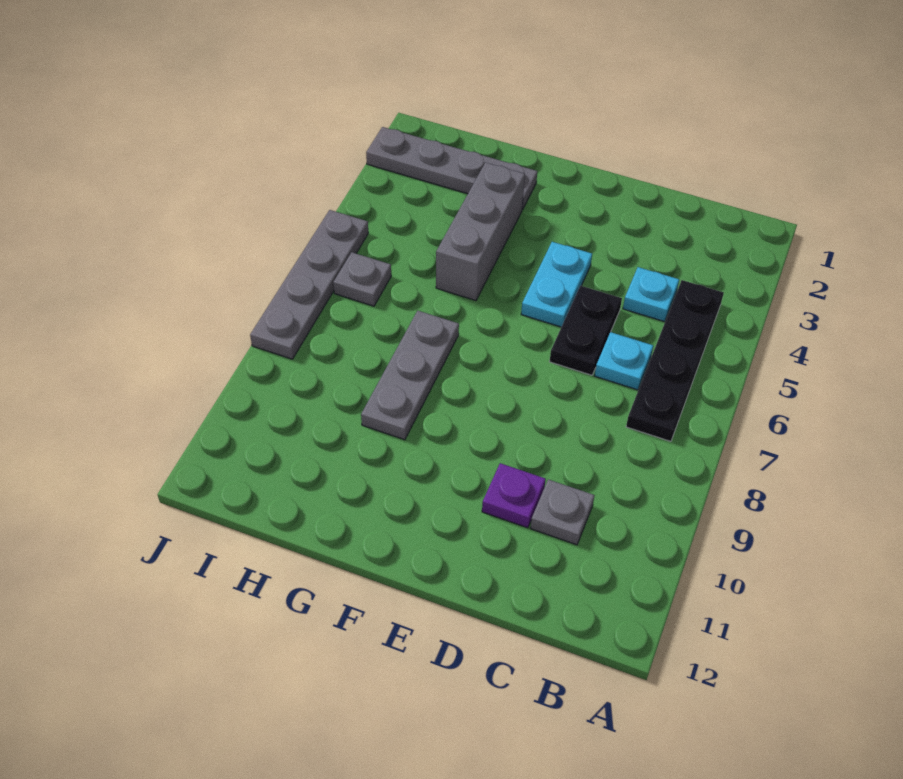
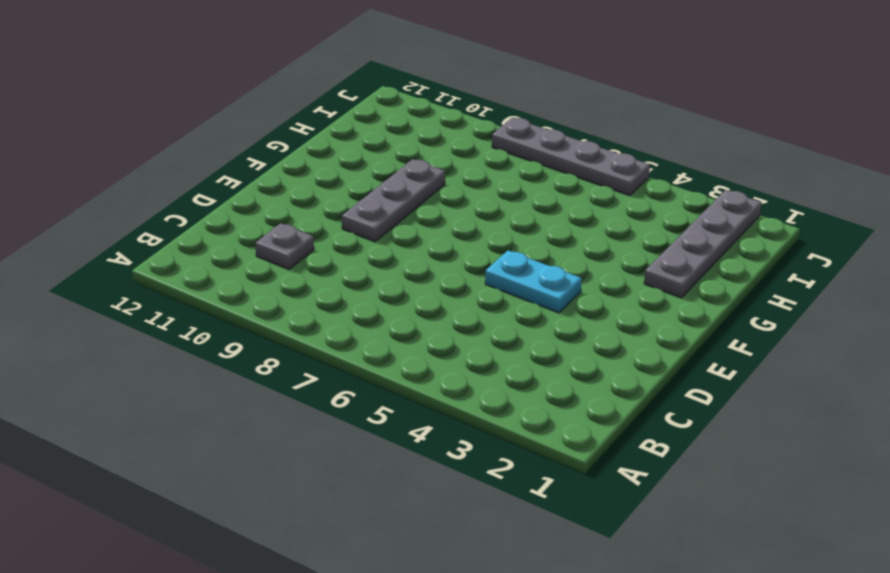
grey plate E9:G9 level 1 -> grey plate G7:G9 level 1
none -> black plate B4:B7 level 1
none -> cyan plate C4 level 1
none -> cyan plate C6 level 1

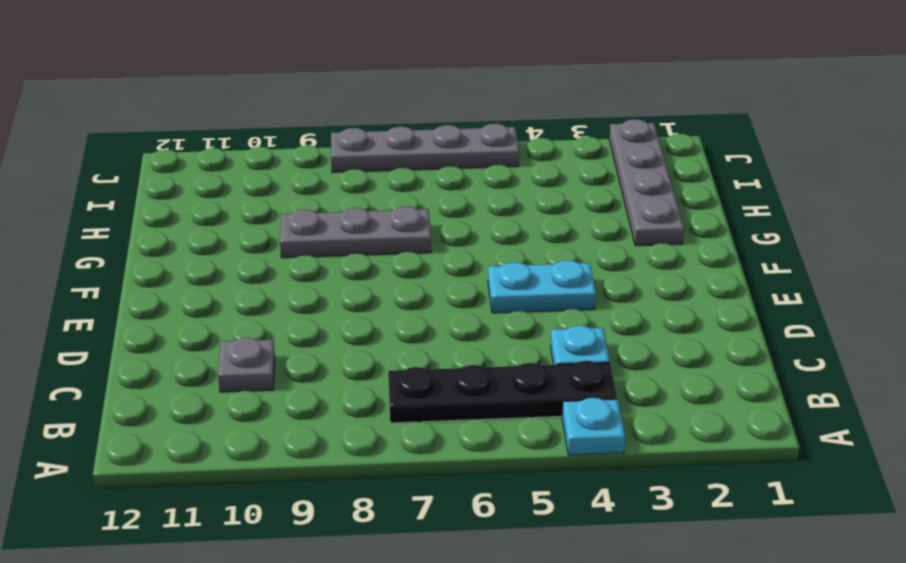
cyan plate A4 level 1 -> cyan plate C6 level 1
none -> black plate D5:D6 level 1
none -> purple plate D10 level 1
none -> grey brick G3:G5 level 1

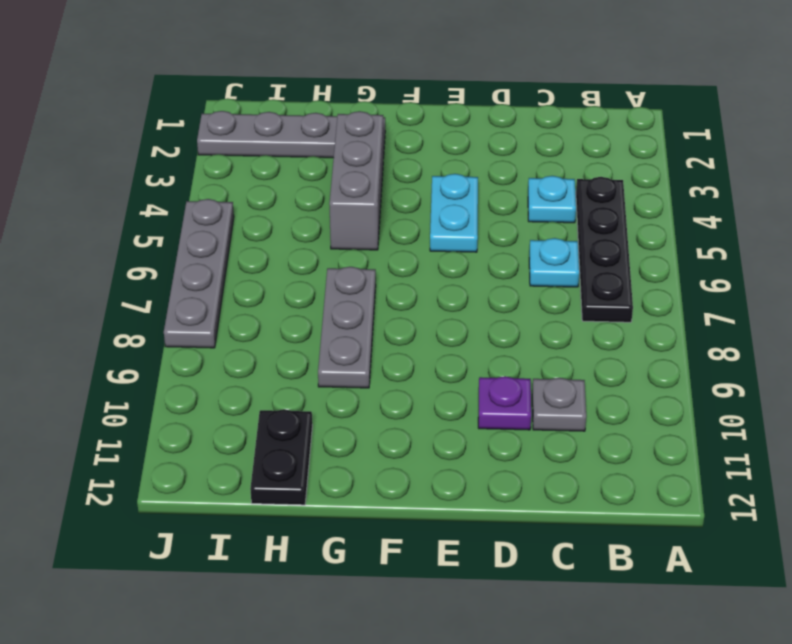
black plate H11:H12 level 1 -> black plate D5:D6 level 1
none -> grey plate I6 level 1

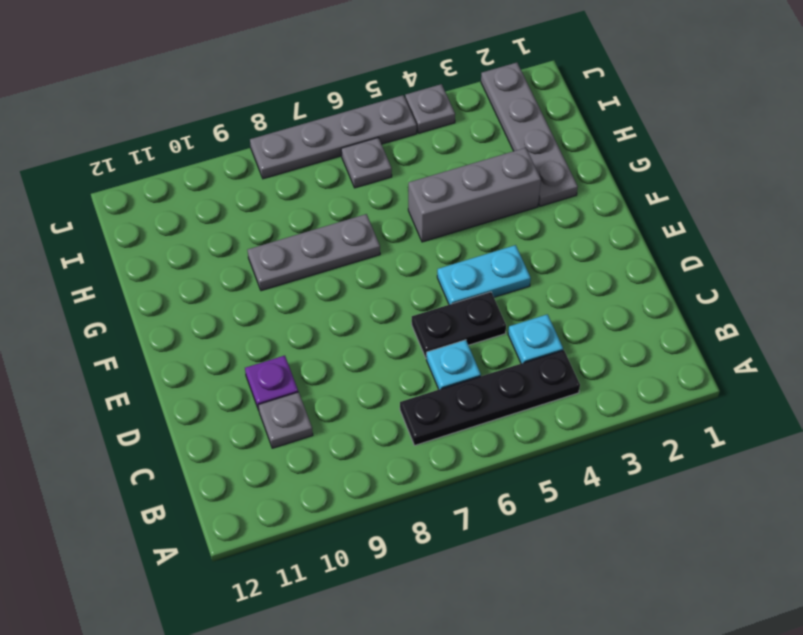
grey plate J4 level 1 -> none

